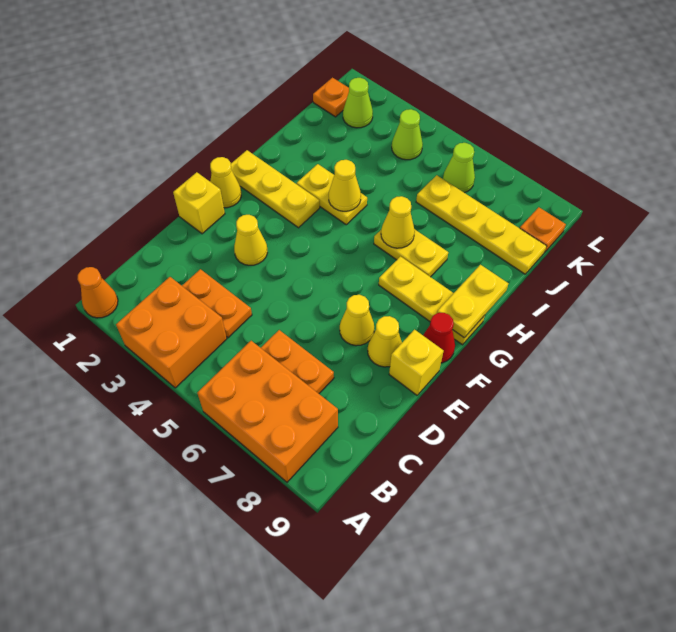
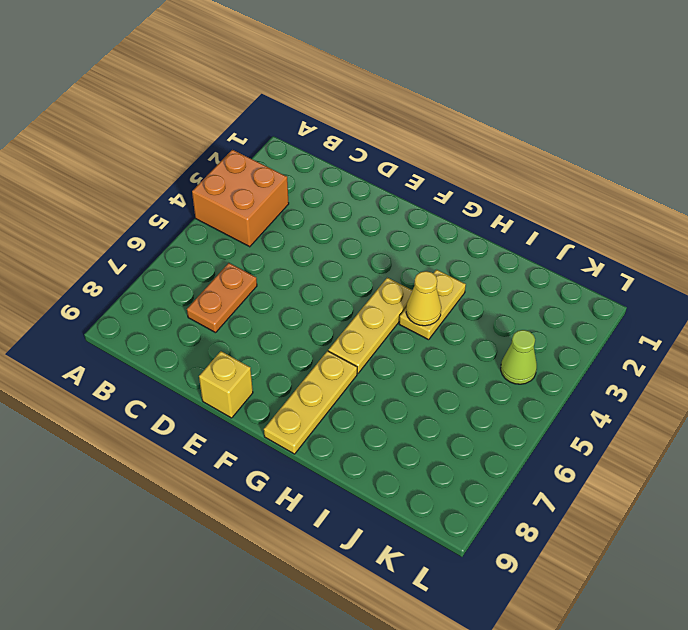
yellow plate G4:G6 level 1 -> yellow plate G1:G3 level 1
none -> orange cone A1 level 1
none -> orange brick A6:B8 level 1
none -> orange plate C3:C4 level 1

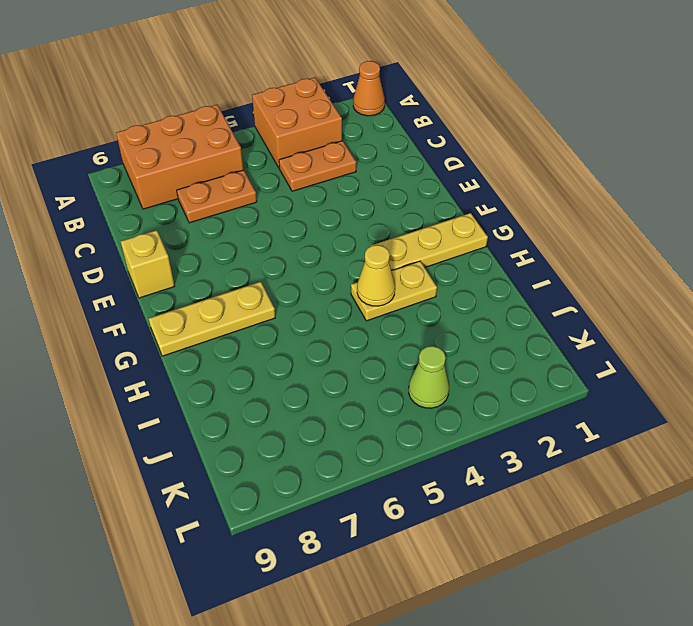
none -> yellow brick E1 level 1
none -> yellow cone E3 level 1
none -> yellow cone E7 level 1

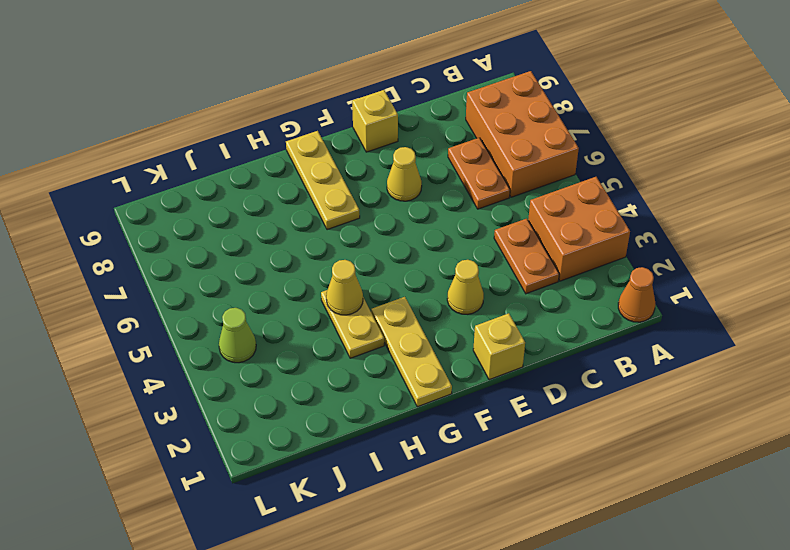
none -> yellow cone E8 level 1
none -> yellow cone F1 level 1
none -> red cone F9 level 1

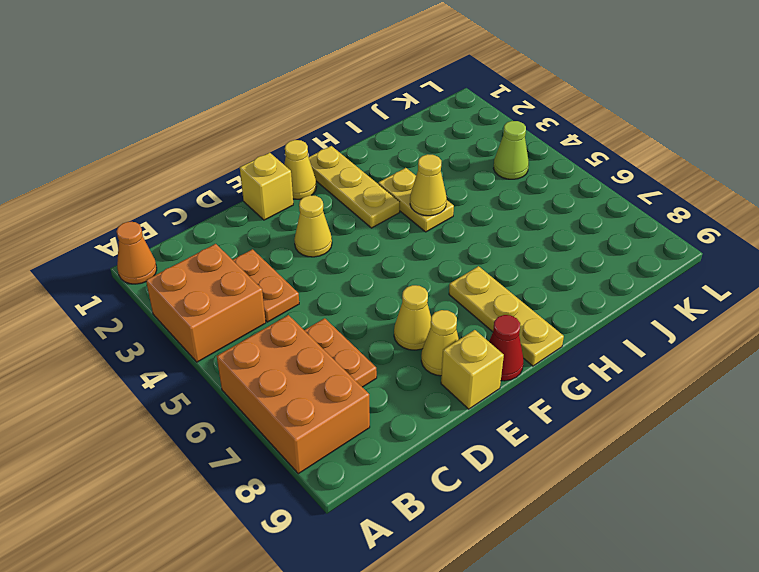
none -> yellow plate H6:H7 level 1
none -> yellow plate J6:J9 level 1
none -> orange plate K1 level 1

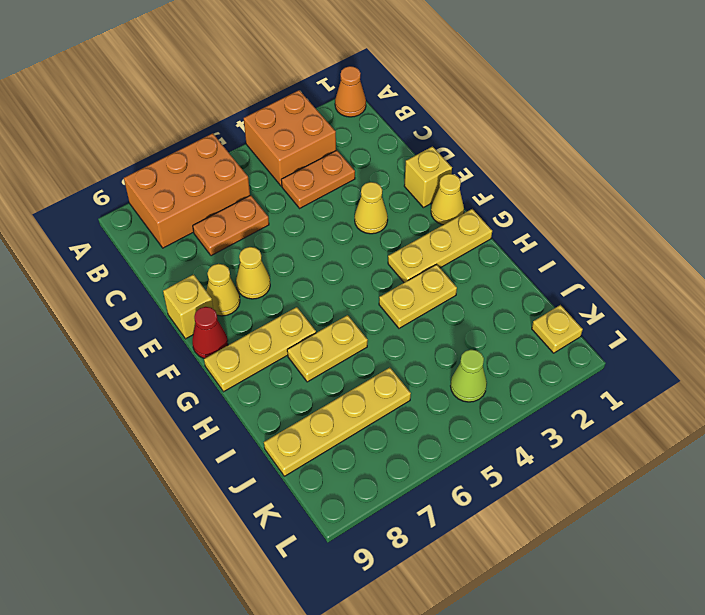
yellow plate K1 level 1 -> orange plate K1 level 1
none -> lime cone K2 level 1
none -> lime cone K6 level 1
none -> orange plate K9 level 1

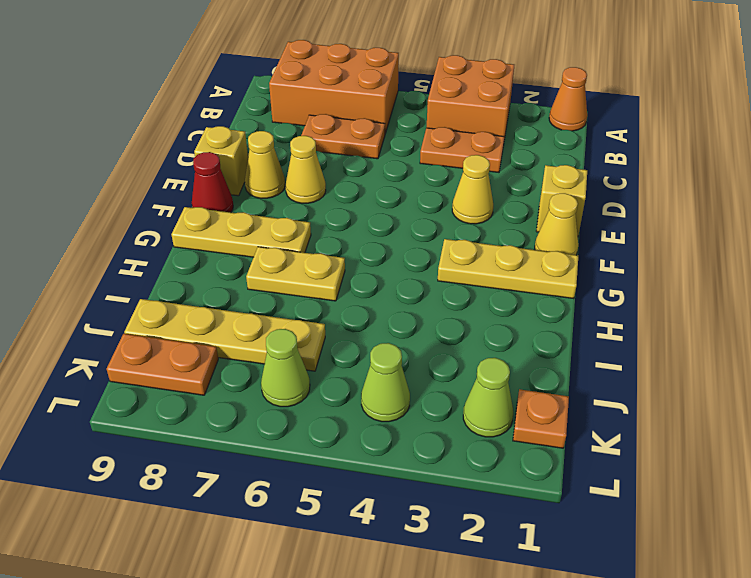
orange plate K8:K9 level 1 -> orange plate K9 level 1
none -> yellow plate H3:H4 level 1
none -> yellow plate G9:H9 level 2
none -> yellow cone H4 level 2

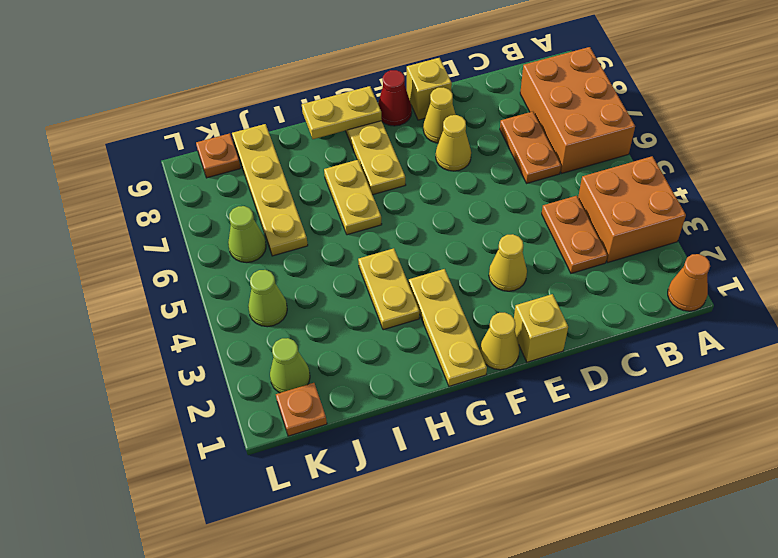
none -> yellow cone H4 level 2
none -> yellow cone H6 level 2

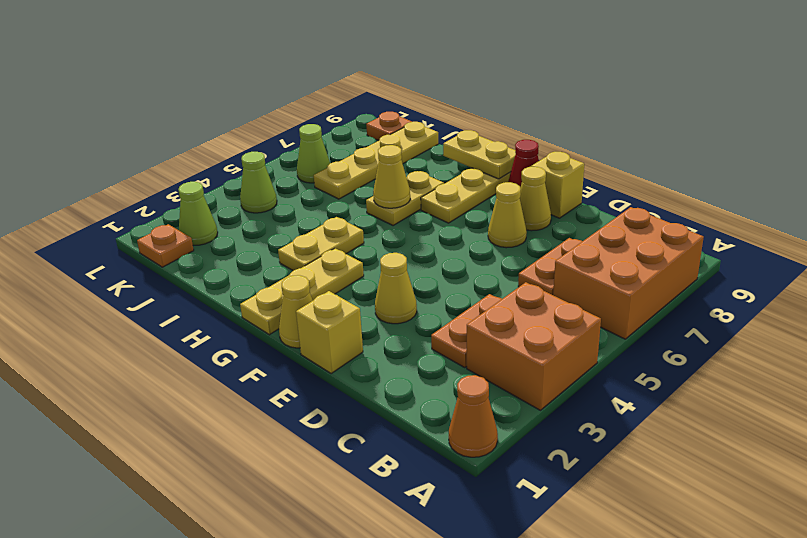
none -> yellow cone H4 level 2

